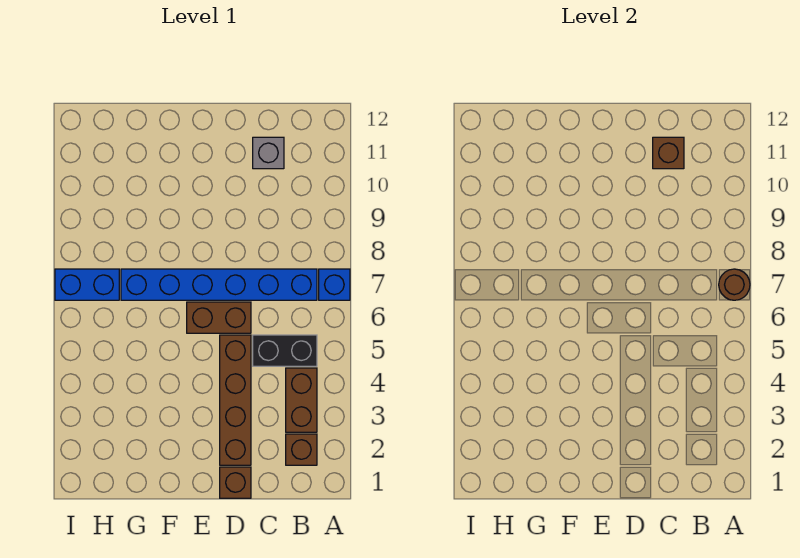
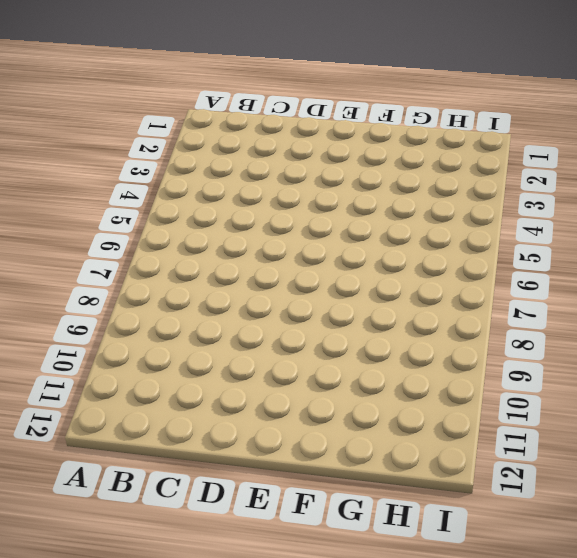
none -> blue brick A7 level 1
none -> brown brick B2 level 1
none -> brown brick B3:B4 level 1

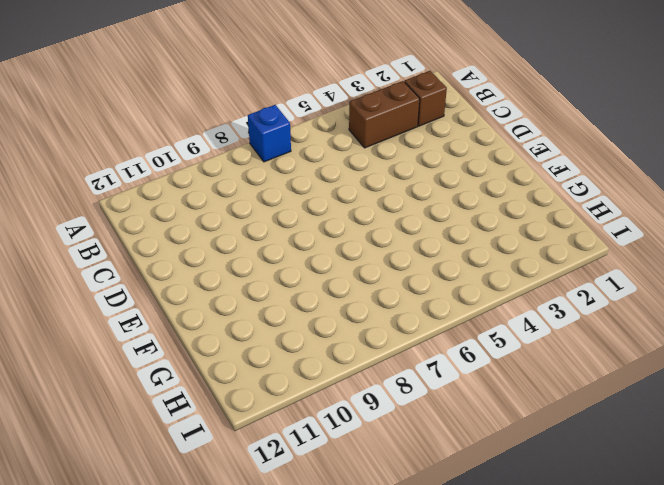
none -> black brick B5:C5 level 1
none -> blue brick B7:G7 level 1
none -> grey brick C11 level 1

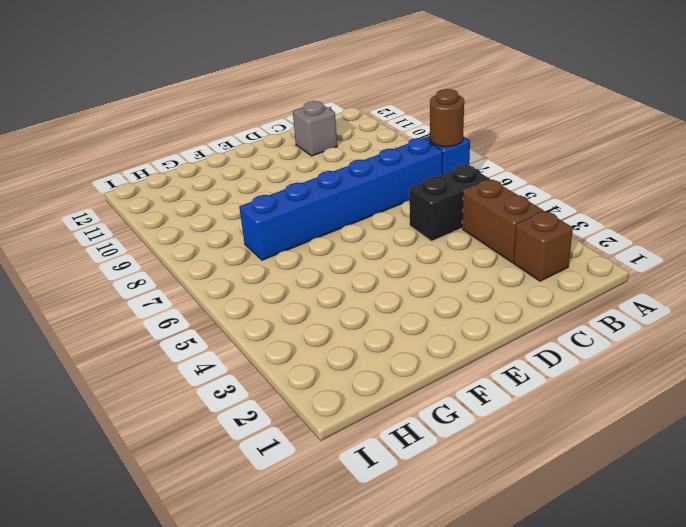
none -> brown brick D1 level 1
none -> brown brick D2:D5 level 1
none -> brown brick D6:E6 level 1

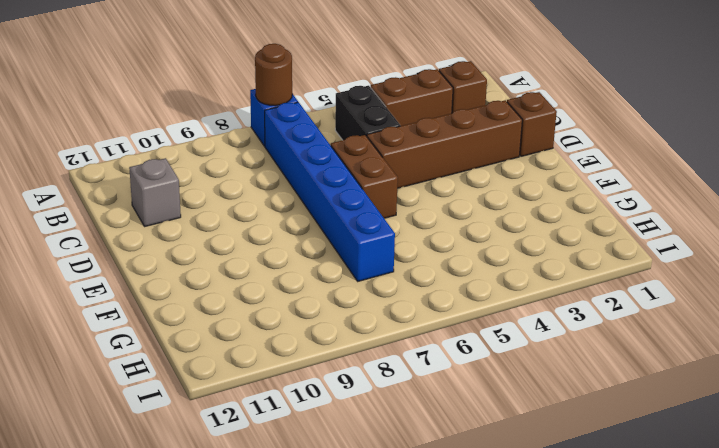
none -> blue brick H7:I7 level 1
none -> brown brick C11 level 2

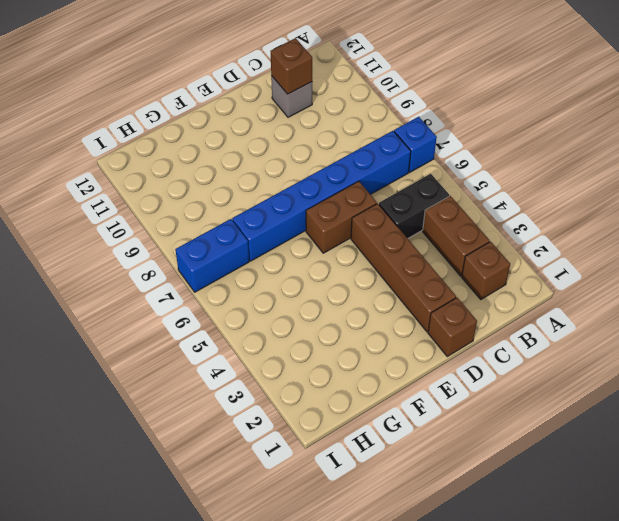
none -> brown round brick A7 level 2

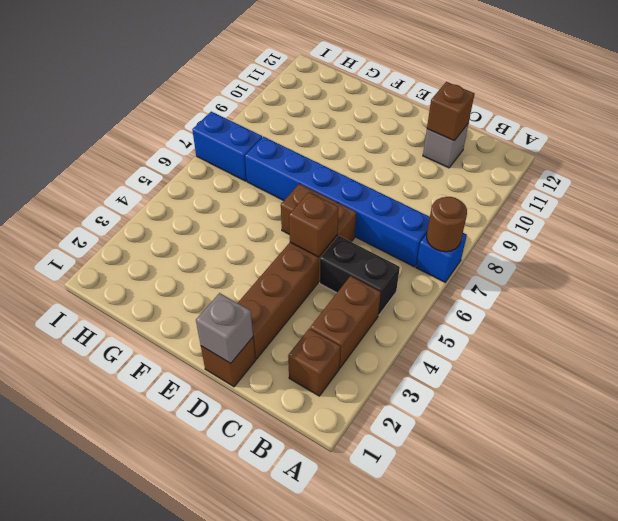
grey brick D1 level 2 -> none
brown brick D5 level 2 -> none

